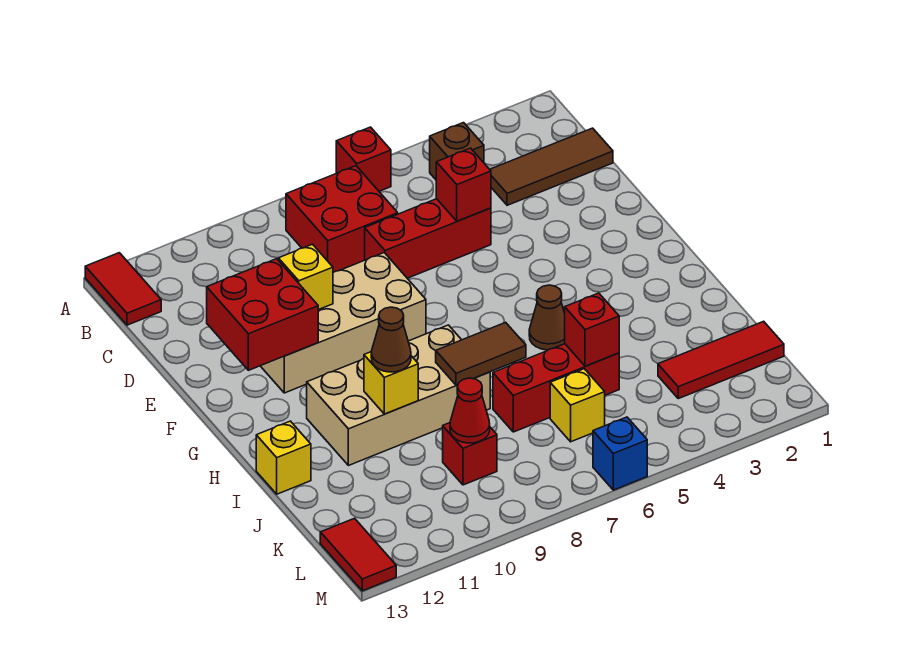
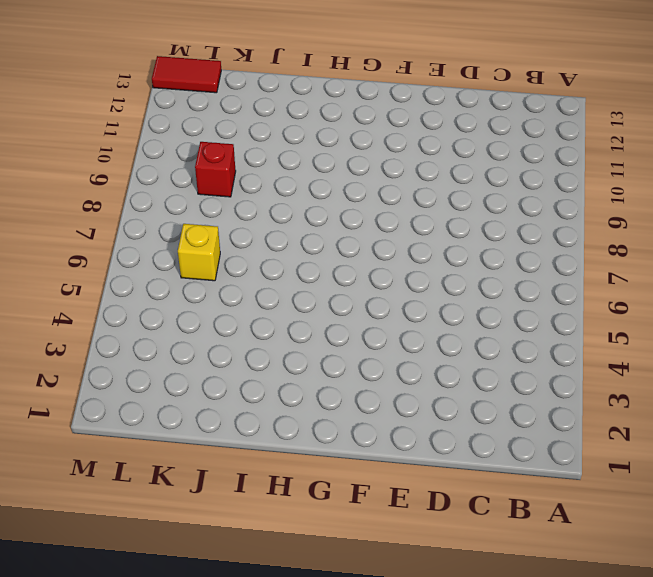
none -> red brick A6 level 1
none -> red tile A13:B13 level 1
none -> brown brick B4 level 1

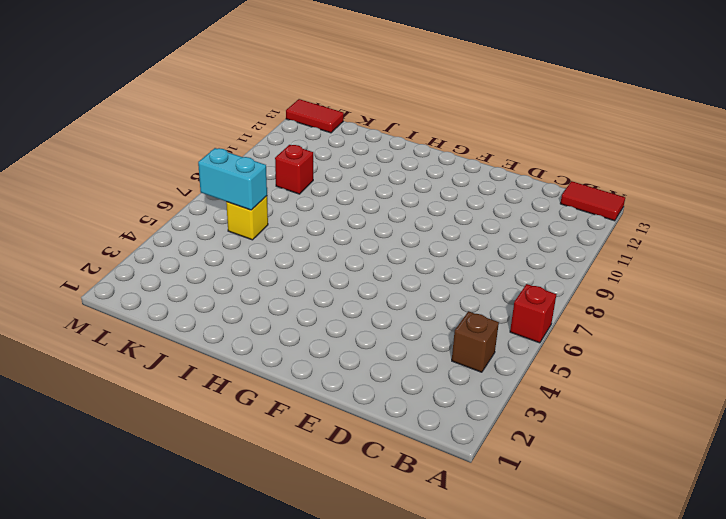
cyan brick K6:L6 level 2 -> none
none -> red brick B7:C8 level 1
none -> brown tile C1:C3 level 1
none -> red brick D5:D7 level 1

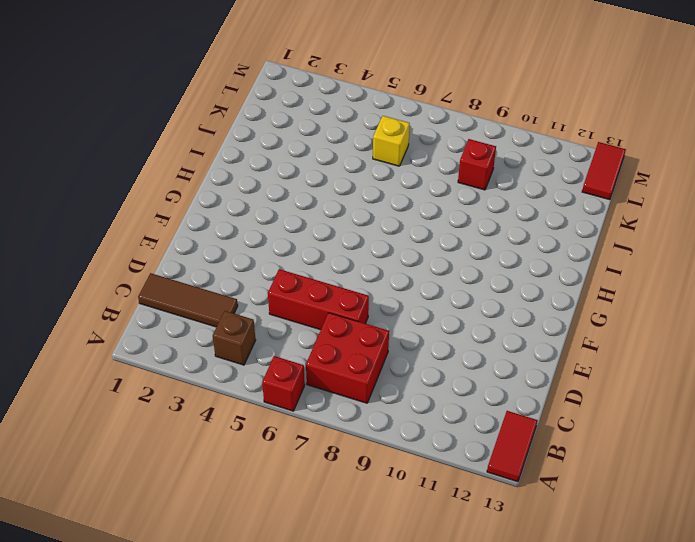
none -> tan brick E8:F11 level 1
none -> brown cone H5 level 1
none -> tan brick H8:I11 level 1

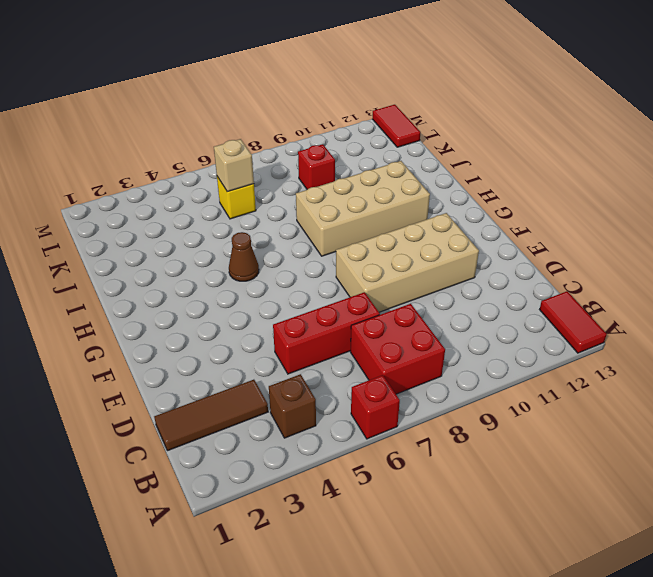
tan brick K6 level 2 -> none
none -> yellow brick I13 level 1
none -> red brick J5:J7 level 1
none -> red tile K1:K3 level 1

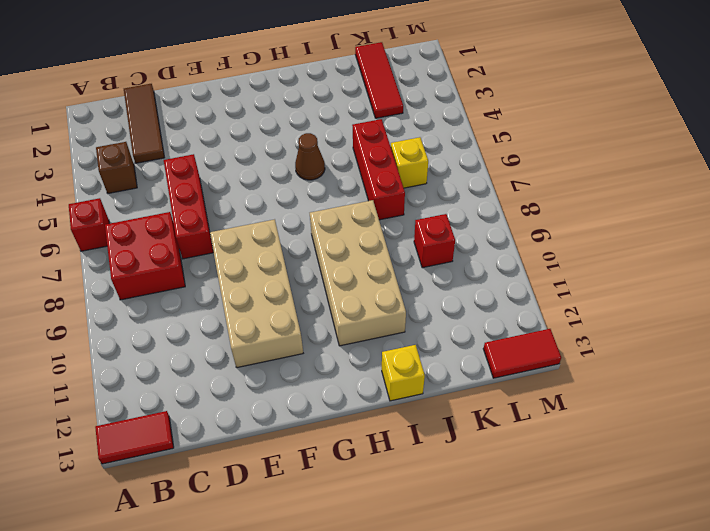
none -> blue brick M6 level 1
none -> red brick D5 level 2
none -> yellow brick E10 level 2

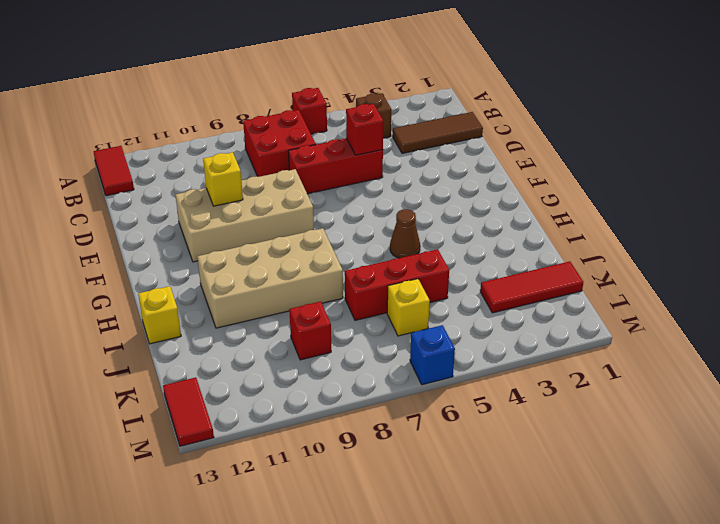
none -> red brick E11:F12 level 2
none -> brown tile I7:I8 level 2
none -> yellow brick I10 level 2

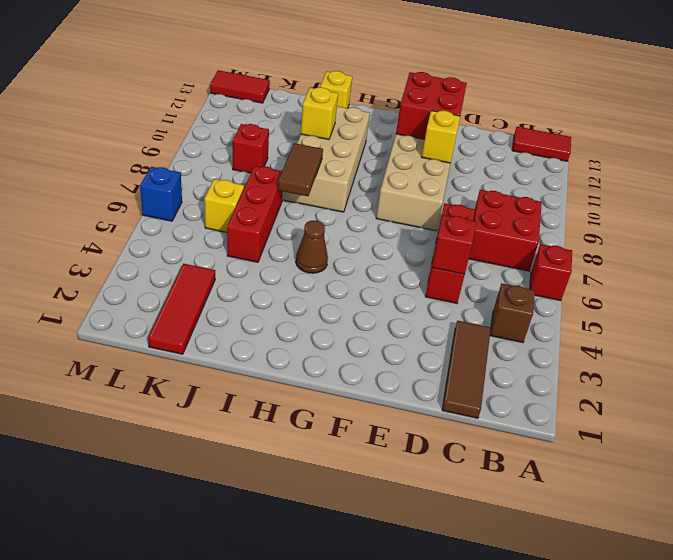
none -> red brick J5 level 2
none -> red cone K9 level 2
none -> brown cone I10 level 3

